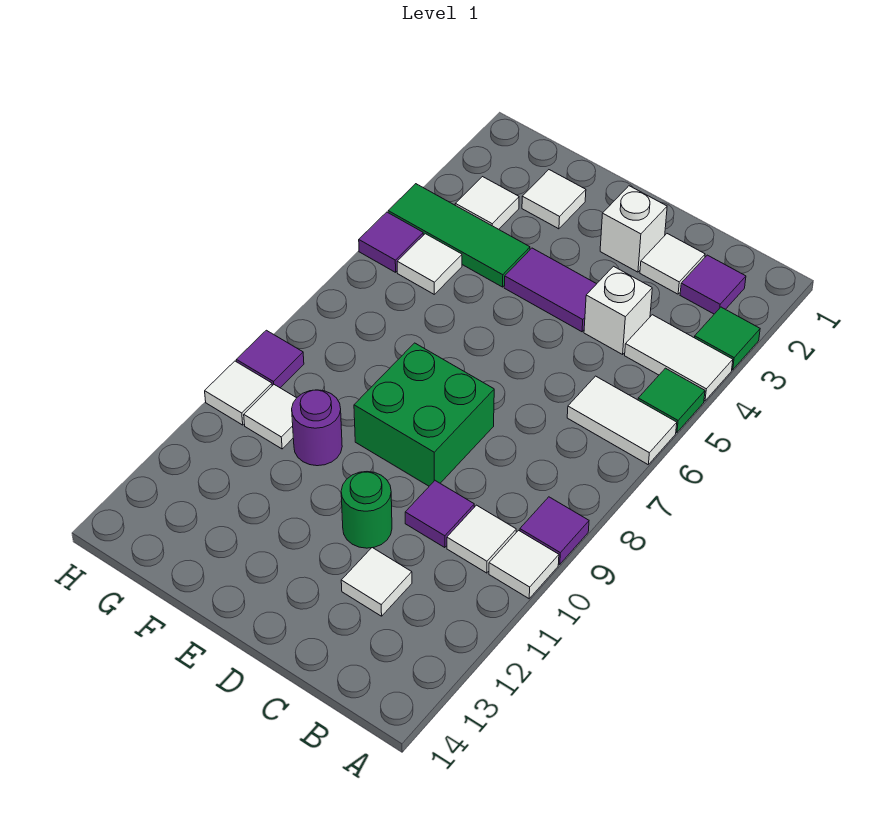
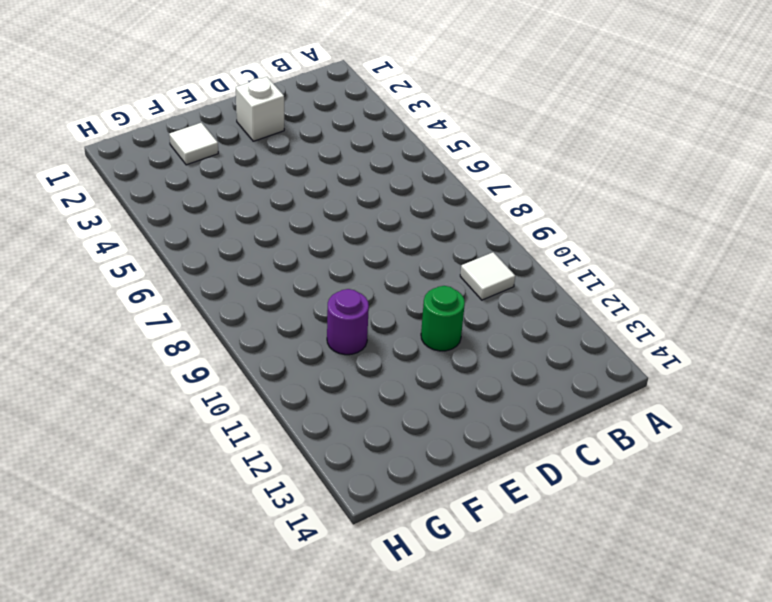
none -> green tile A3 level 1
none -> white tile A4:B4 level 1
none -> green tile A5 level 1

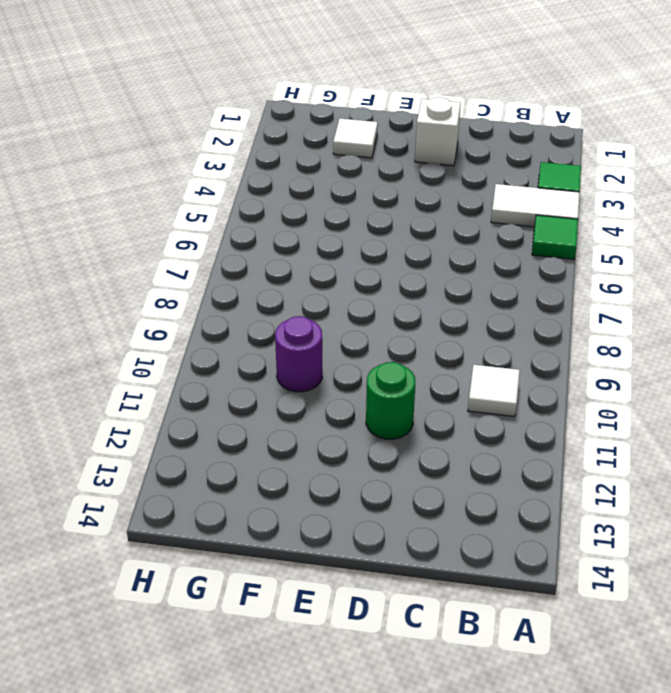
none -> white tile A6:B6 level 1
none -> purple tile A9 level 1
none -> white tile A10 level 1

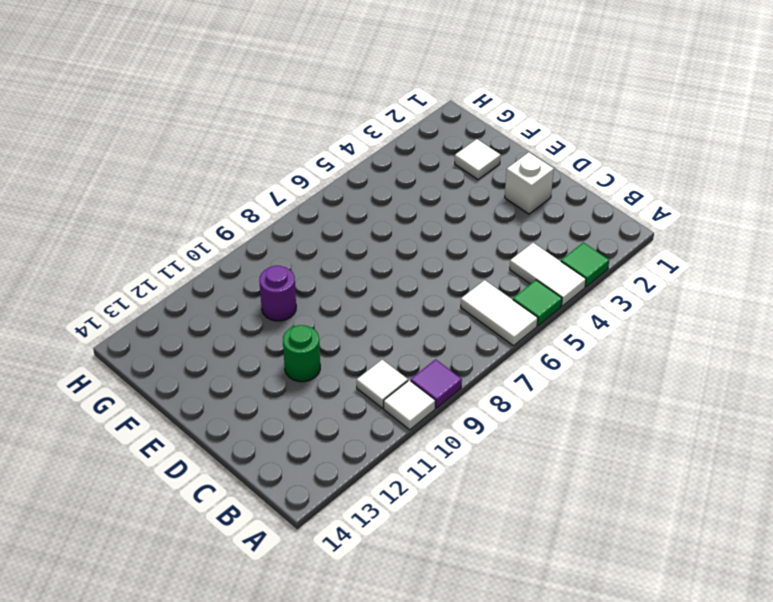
none -> purple tile B2 level 1
none -> white tile C2 level 1
none -> white brick C4 level 1

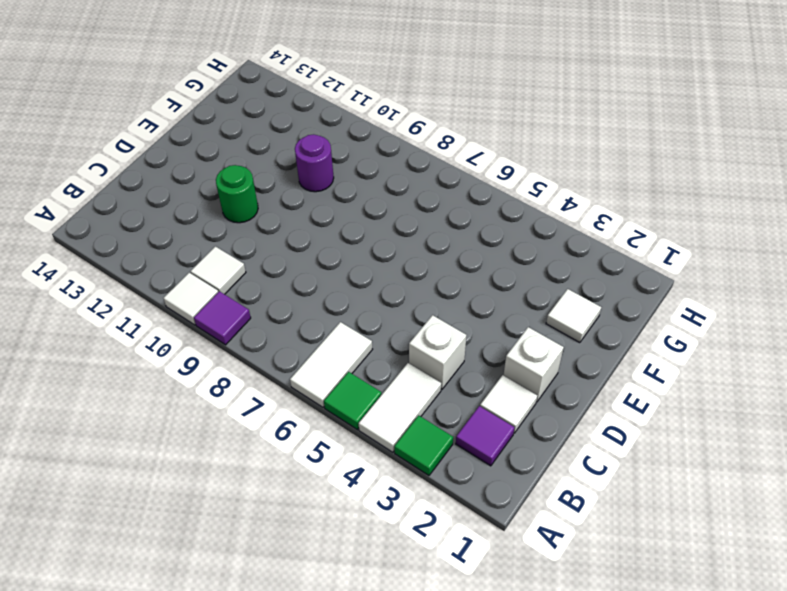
none -> purple tile C10 level 1
none -> white tile C12 level 1
none -> purple tile D4:E4 level 1

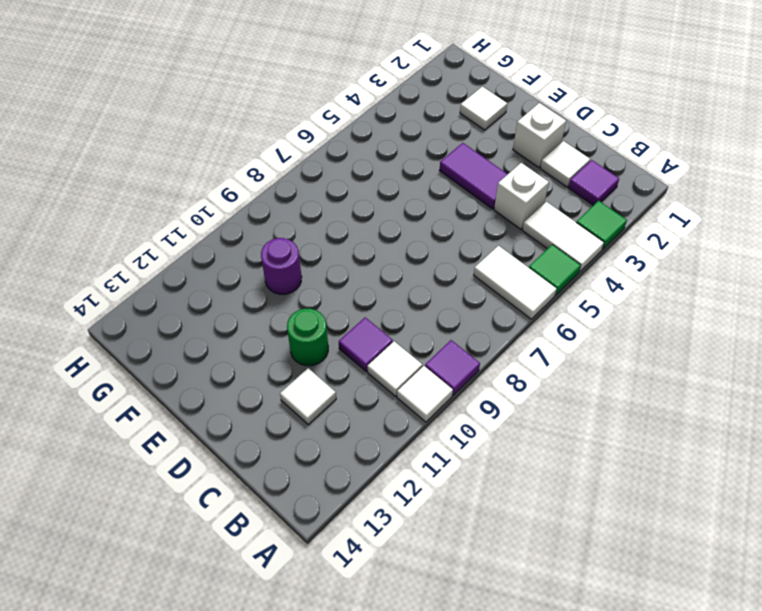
none -> green brick D8:E9 level 1
none -> green tile F4:H4 level 1
none -> white tile G3 level 1

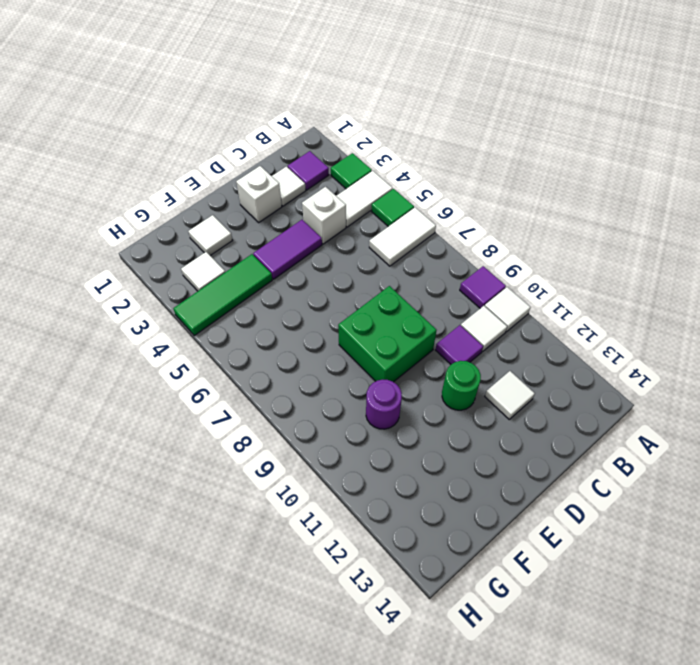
none -> white tile G5 level 1
none -> white tile G10 level 1
none -> purple tile H5 level 1

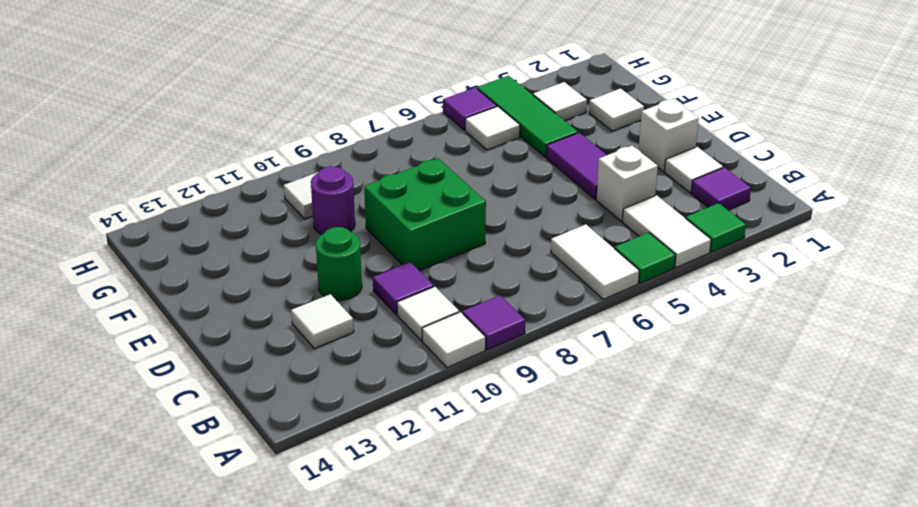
none -> purple tile H9 level 1
none -> white tile H10 level 1

